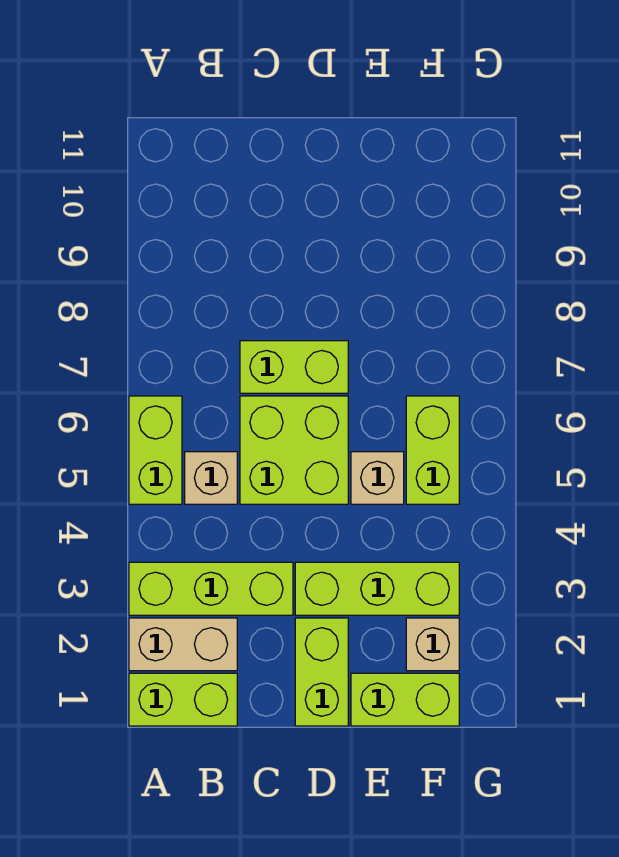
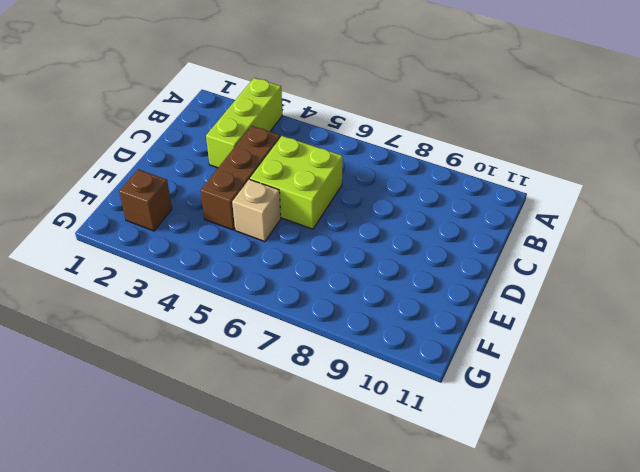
brown brick C4:E4 level 1 -> none
brown brick F2 level 1 -> tan brick F2 level 1
none -> lime brick A1:B1 level 1
none -> tan brick A2:B2 level 1
none -> lime brick A5:A6 level 1

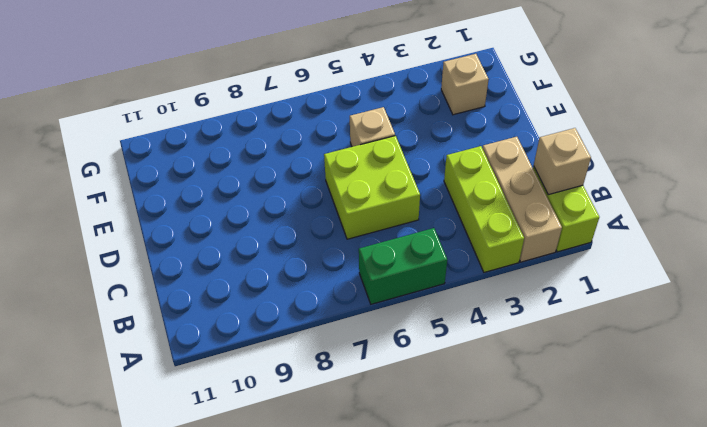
tan brick A2:C2 level 1 -> tan brick A2:B2 level 1
green brick A5:A6 level 1 -> lime brick A5:A6 level 1
tan brick B1 level 2 -> tan brick B5 level 1
none -> lime brick C7:D7 level 1
none -> lime brick D1:D2 level 1
none -> lime brick D3:F3 level 1

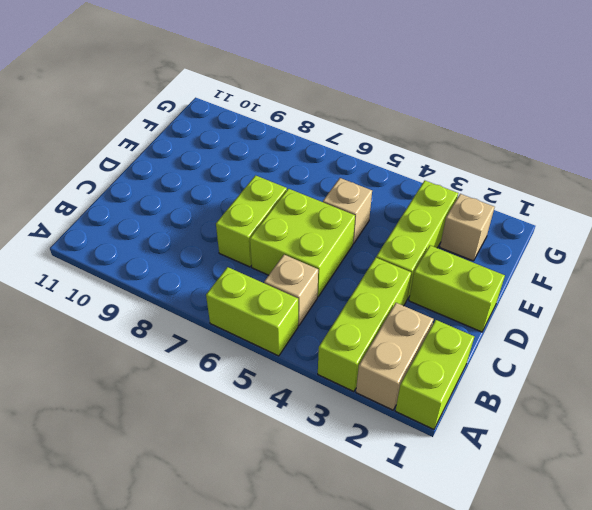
none -> lime brick E1:F1 level 1
none -> lime brick F5:F6 level 1

